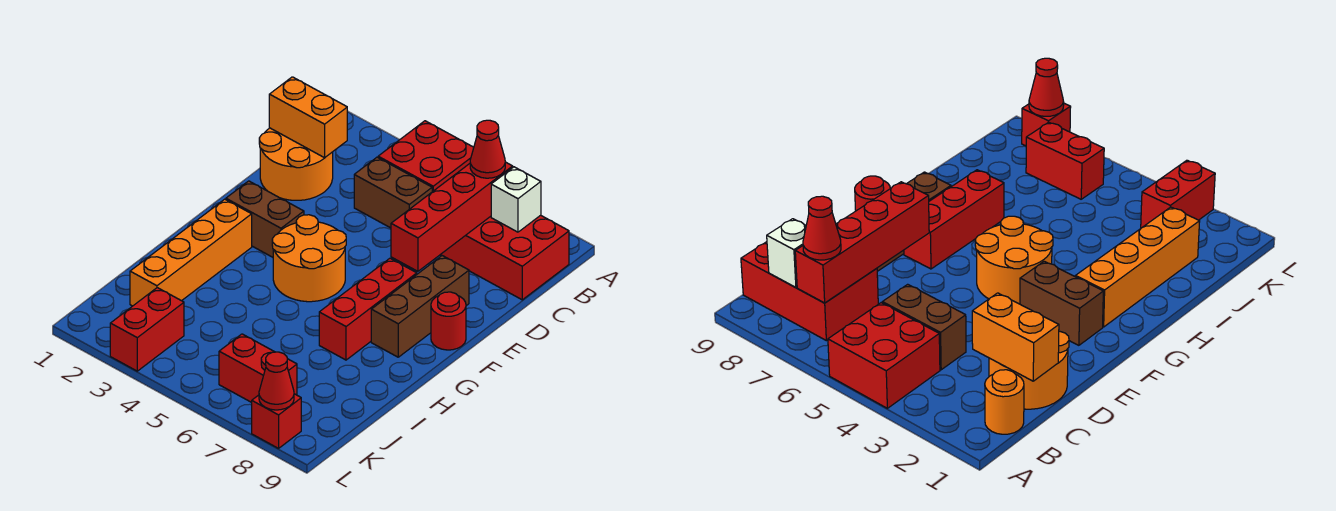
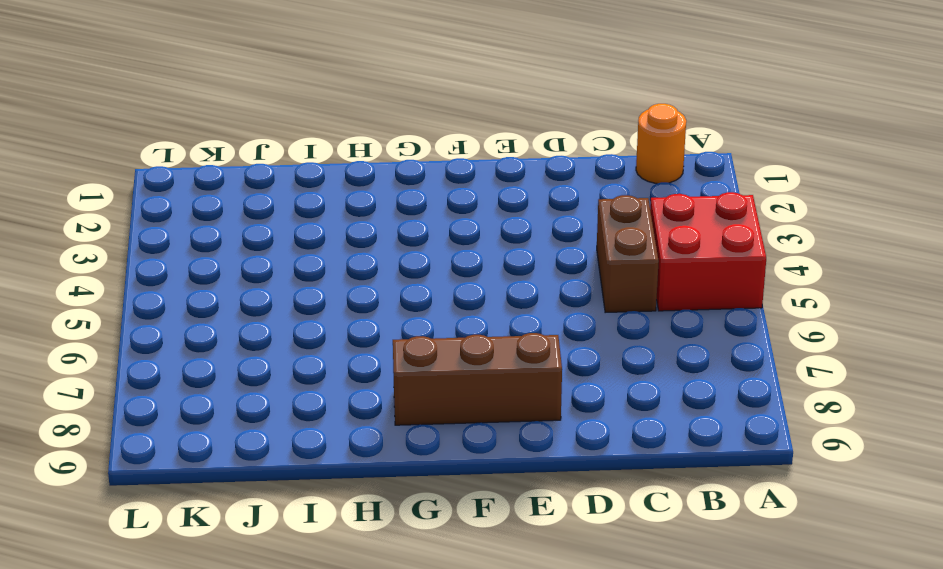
none -> red brick B7:C9 level 1
none -> orange round brick C1:D2 level 1
none -> brown brick F2:F3 level 1

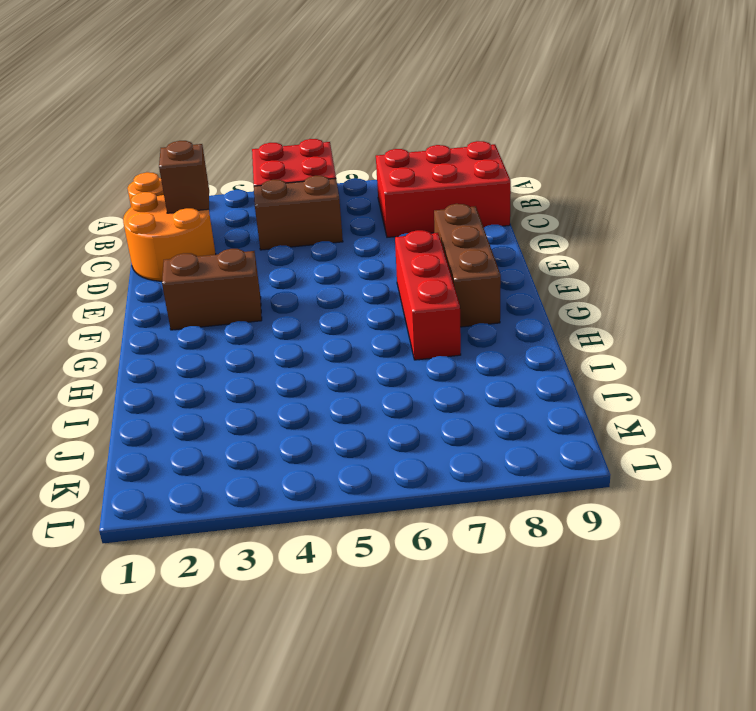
brown brick C2 level 2 -> orange brick C1:C2 level 2
none -> orange round brick F4:G5 level 1
none -> red round brick F9 level 1
none -> orange brick G2:J2 level 1

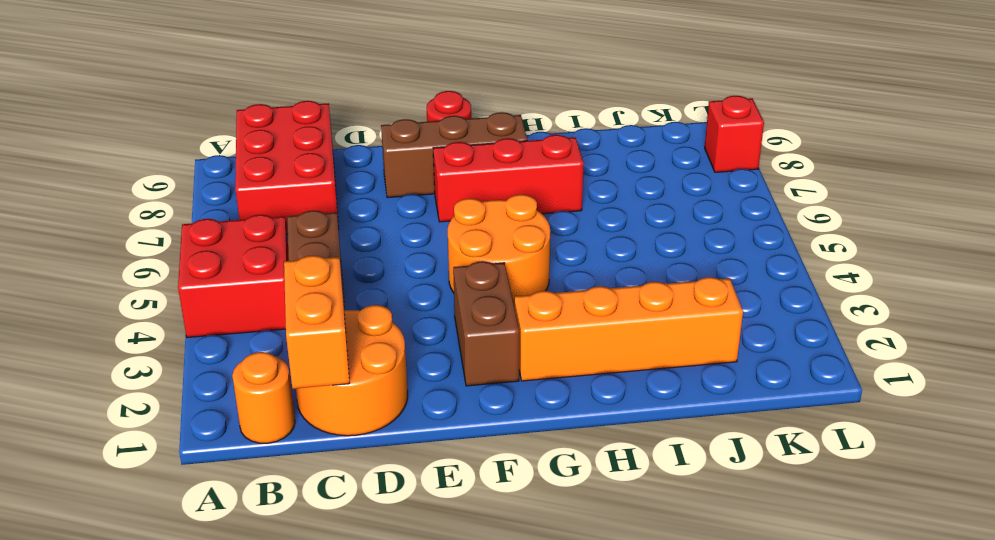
none -> red brick K3:L3 level 1
none -> red brick K6:K7 level 1
none -> red brick B7:E7 level 2

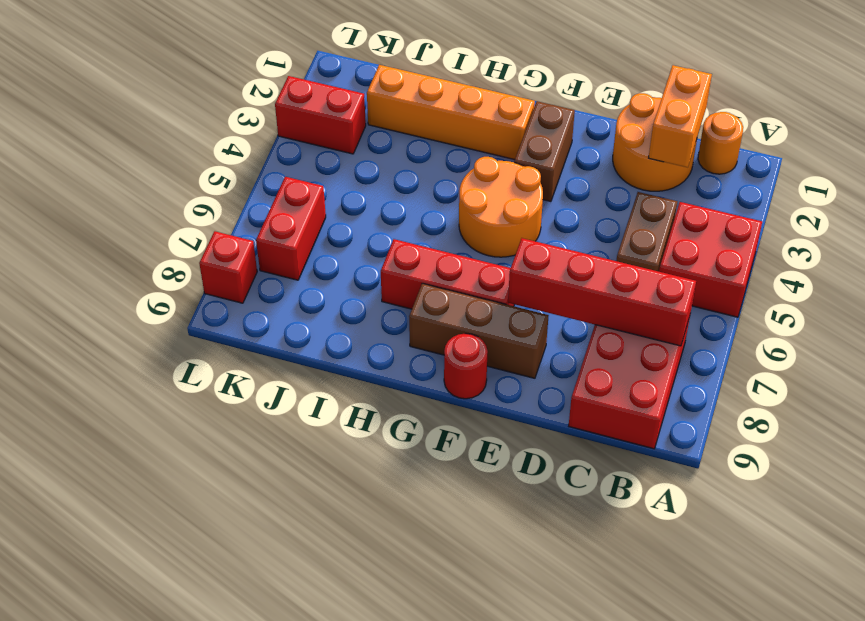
none -> white brick B8 level 2
none -> red cone L8 level 2
none -> red cone B7 level 3

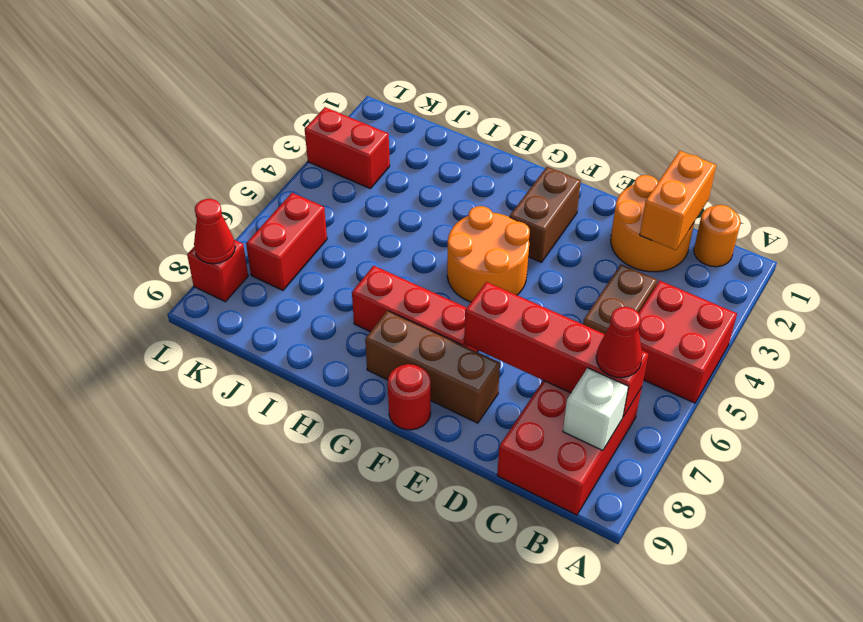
none -> orange brick G2:J2 level 1

